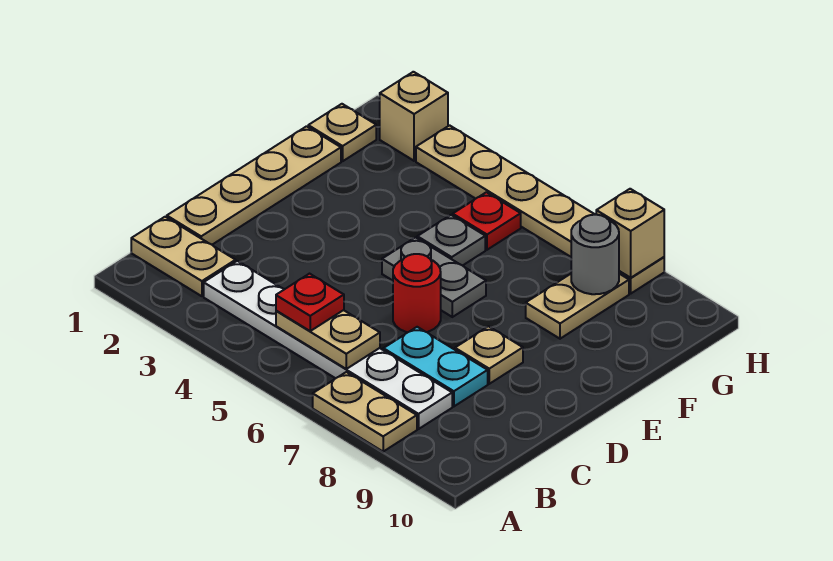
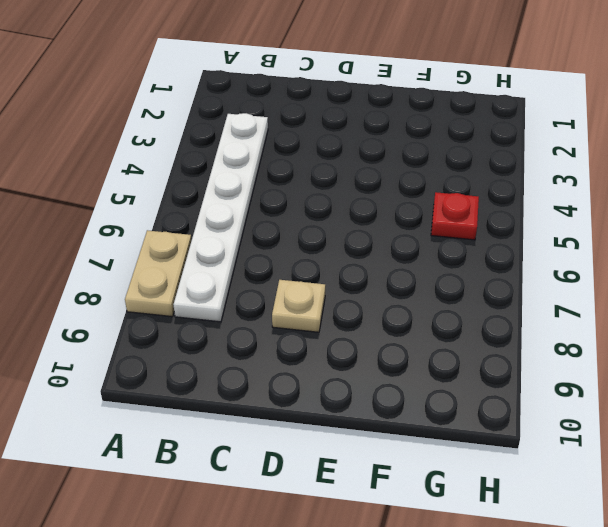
none -> tan plate B1:B2 level 1
none -> tan plate C1:F1 level 1
none -> cyan plate C7:C8 level 1

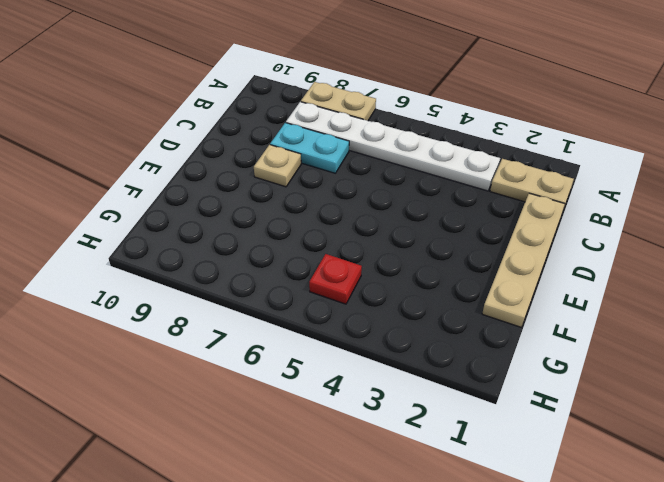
none -> red round brick D6 level 1
none -> grey plate E5:E6 level 1
none -> grey plate F5 level 1

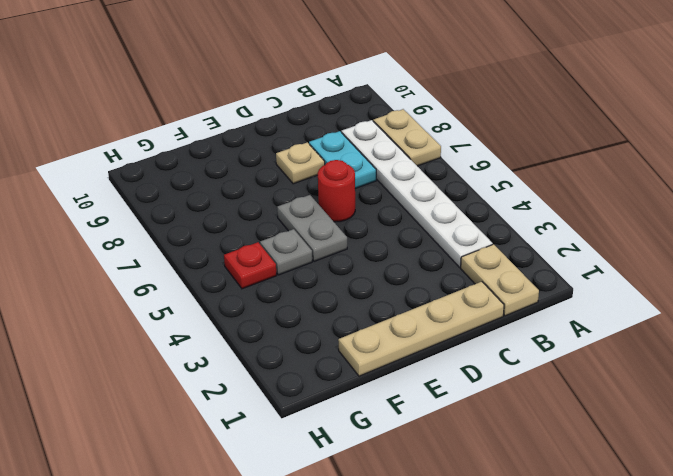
none -> tan plate F8:G8 level 1
none -> tan plate G1 level 1
none -> tan brick H2 level 1

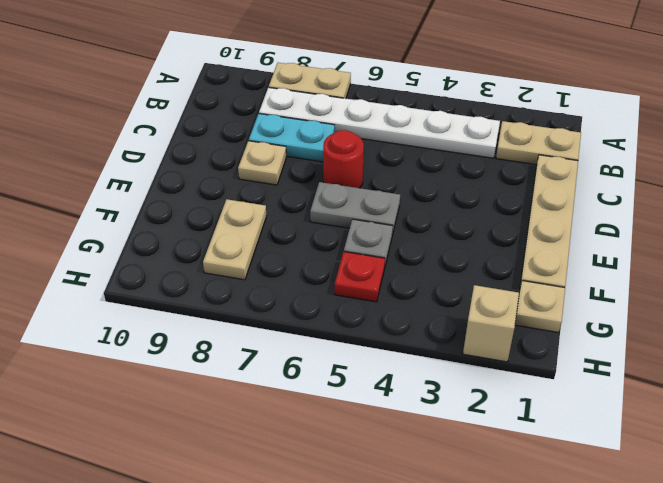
none -> tan plate H3:H8 level 1
none -> tan plate B5:B6 level 2
none -> grey round brick G8 level 2

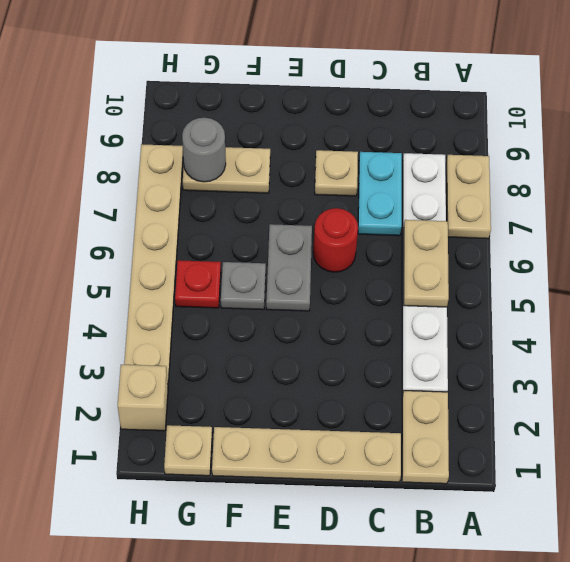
none -> tan brick H8 level 2
none -> red plate B5 level 3

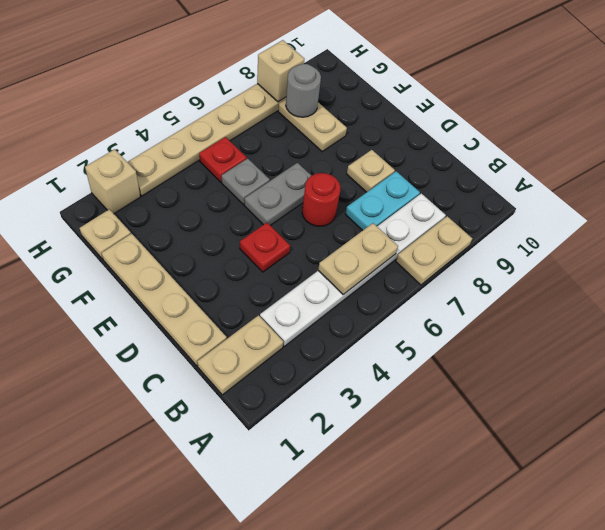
red plate D4 level 1 -> red plate B5 level 3

